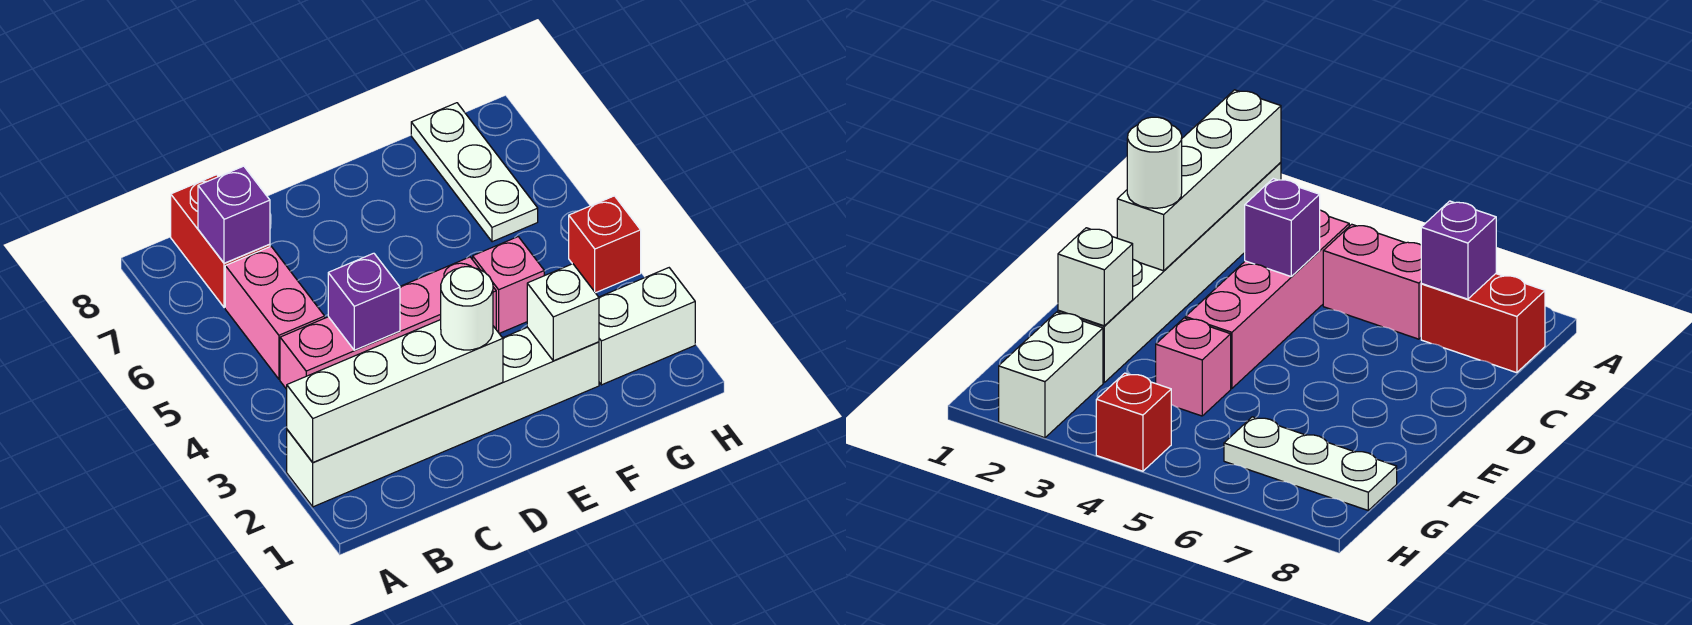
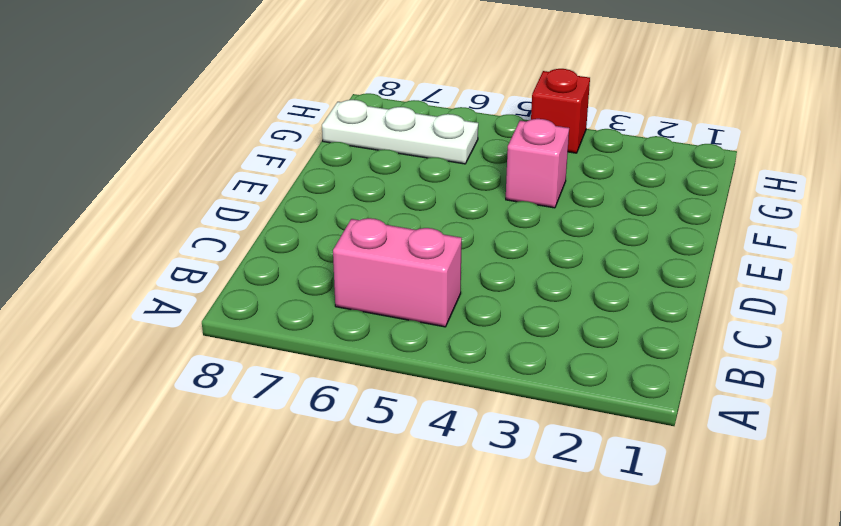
none -> white brick A2:F2 level 1
none -> pink brick B4:E4 level 1
none -> red brick B7:B8 level 1

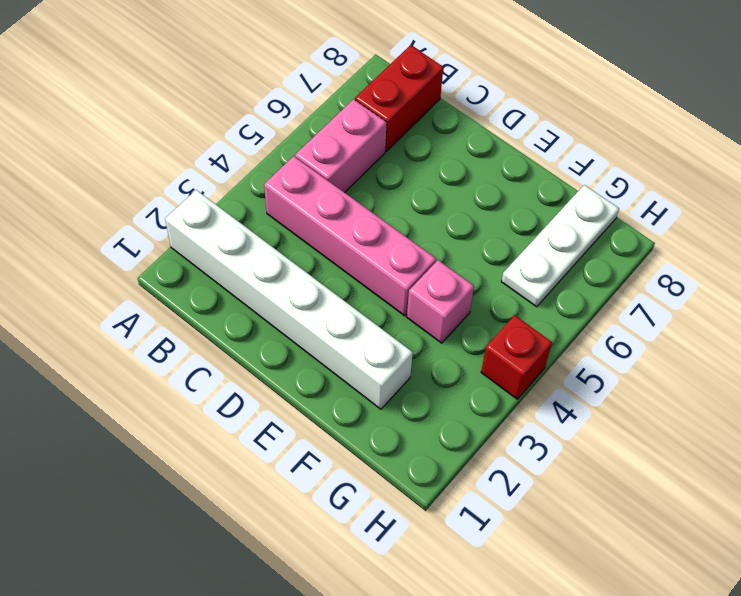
none -> white brick G2:H2 level 1
none -> white brick A2:D2 level 2
none -> purple brick B7 level 2

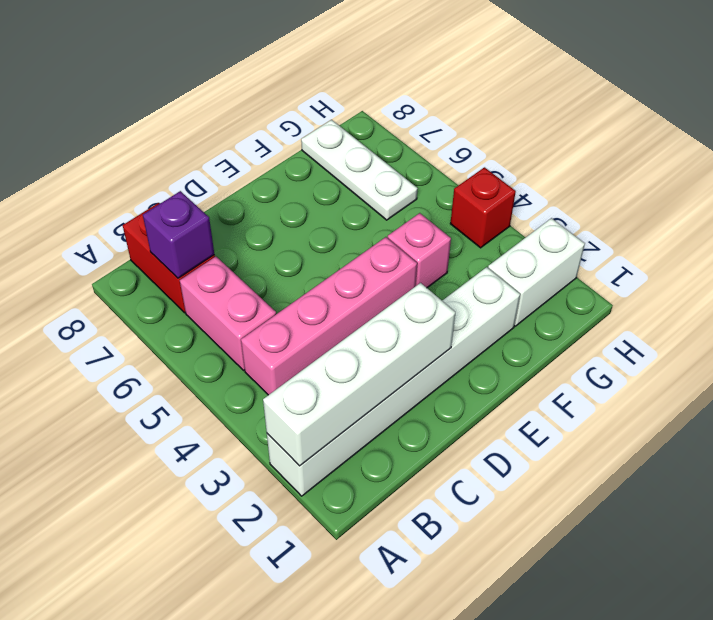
none -> purple brick C4 level 2
none -> white brick F2 level 2
none -> white round brick D2 level 3

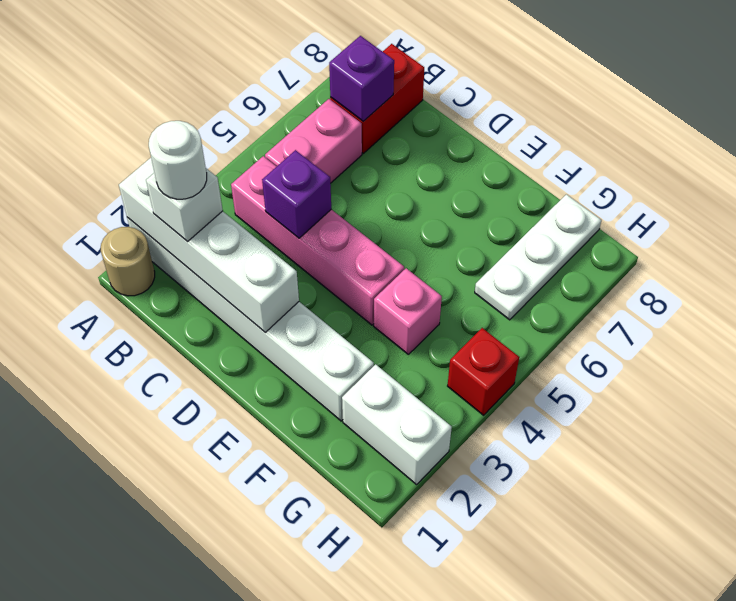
tan round brick A1 level 1 -> none
white brick B2 level 3 -> white brick F2 level 2
white round brick B2 level 4 -> white round brick D2 level 3

